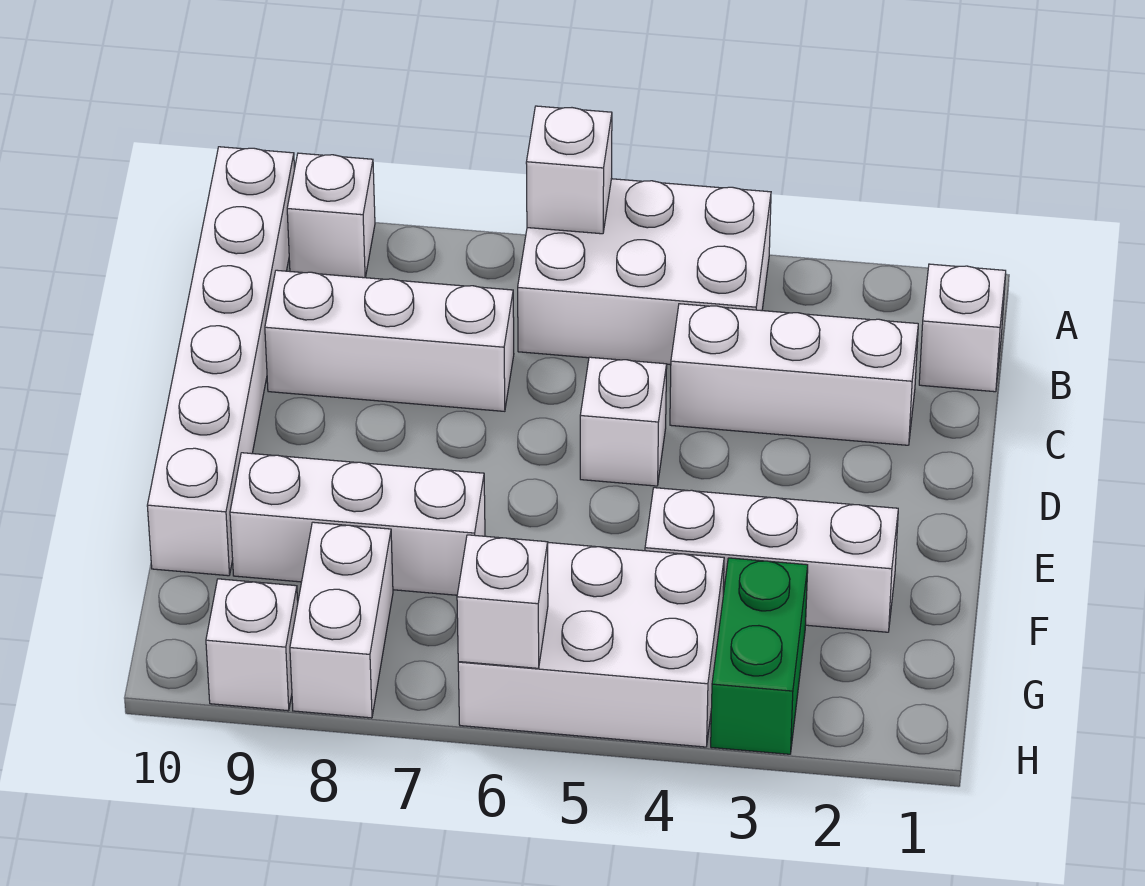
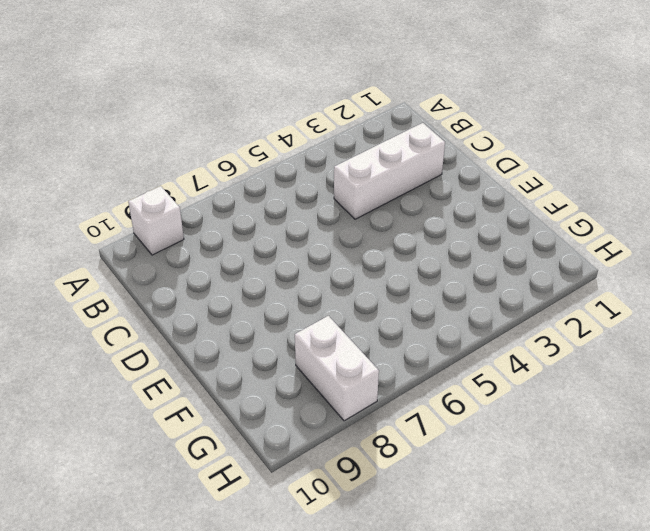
none -> white brick A4:B6 level 1
none -> white brick A10:F10 level 1
none -> white brick B1 level 1

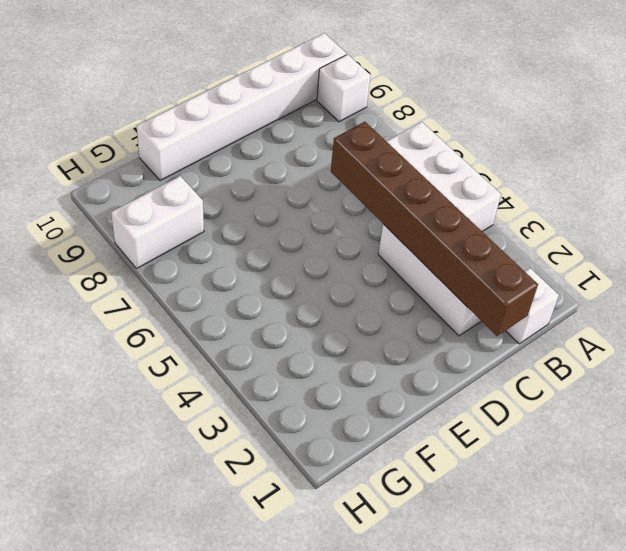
brown brick C1:C6 level 2 -> none
none -> white brick C7:C9 level 1
none -> white brick D5 level 1
none -> white brick F2:F4 level 1

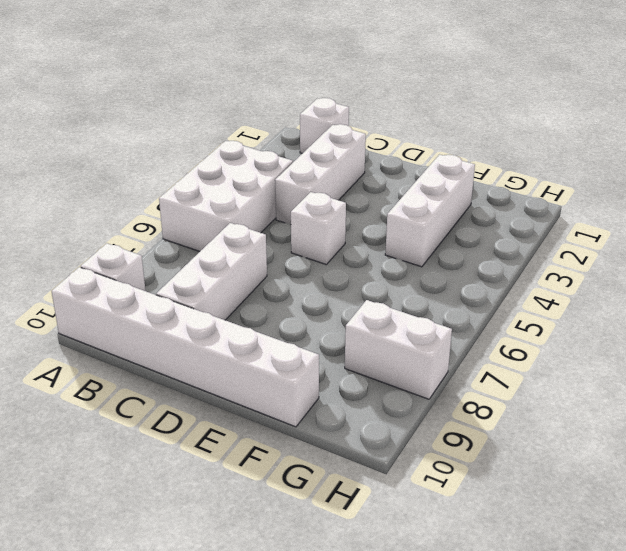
none -> white brick F7:F9 level 1
none -> green brick G3:H3 level 1
none -> white brick G4:H6 level 1

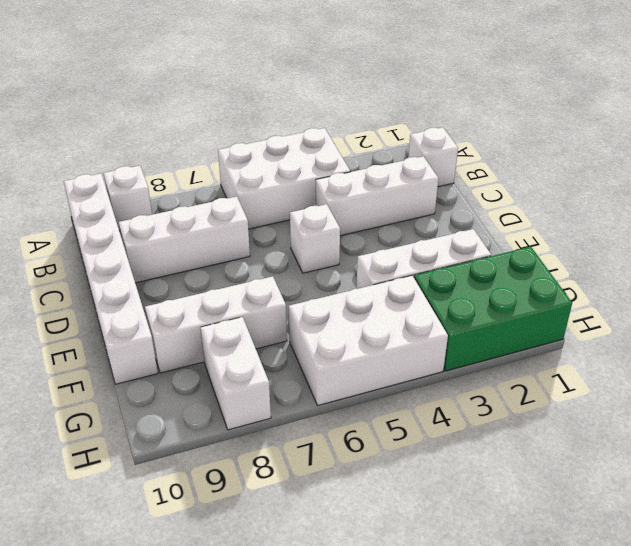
green brick G1:H3 level 1 -> green brick G3:H3 level 1
none -> white brick H9 level 1
none -> white brick A6 level 2
none -> white brick H6 level 2

